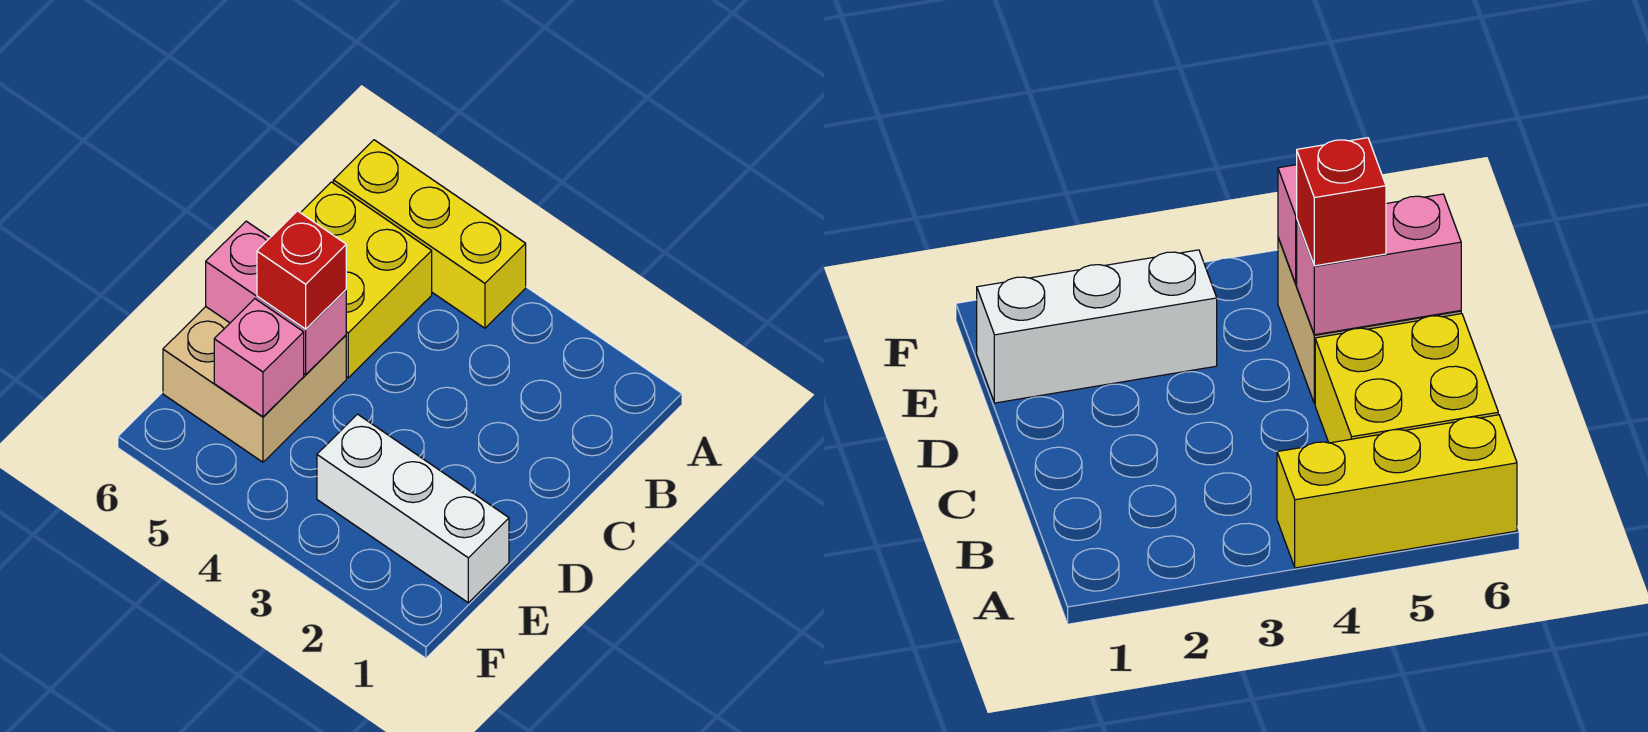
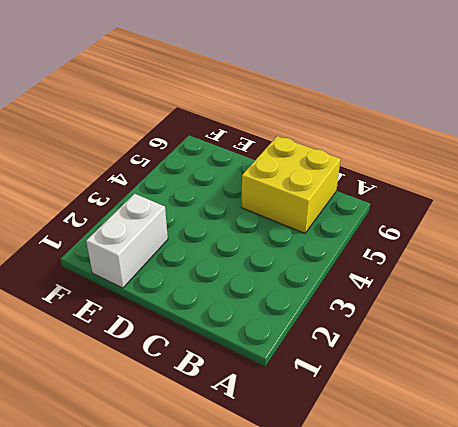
white brick E1:E2 level 1 -> white brick E1:E3 level 1
none -> yellow brick A4:A6 level 1
none -> tan brick D5:E6 level 1

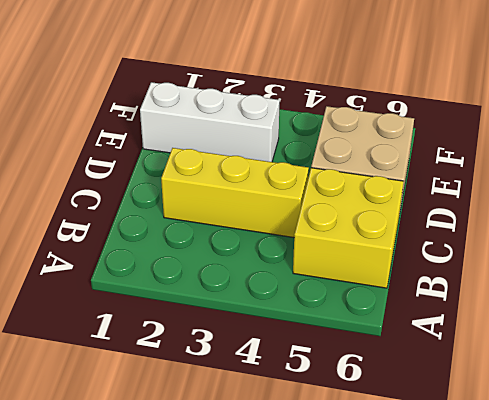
yellow brick C2:C4 level 1 -> yellow brick A4:A6 level 1
none -> pink brick D5:D6 level 2
none -> pink brick E5 level 2

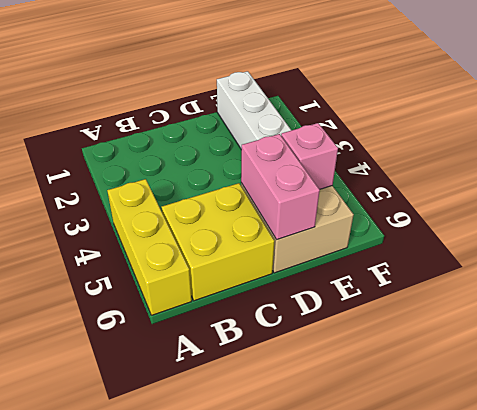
none -> red brick D5 level 3

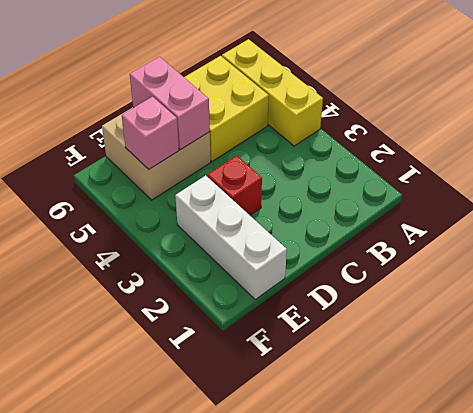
red brick D3 level 1 -> red brick D5 level 3

